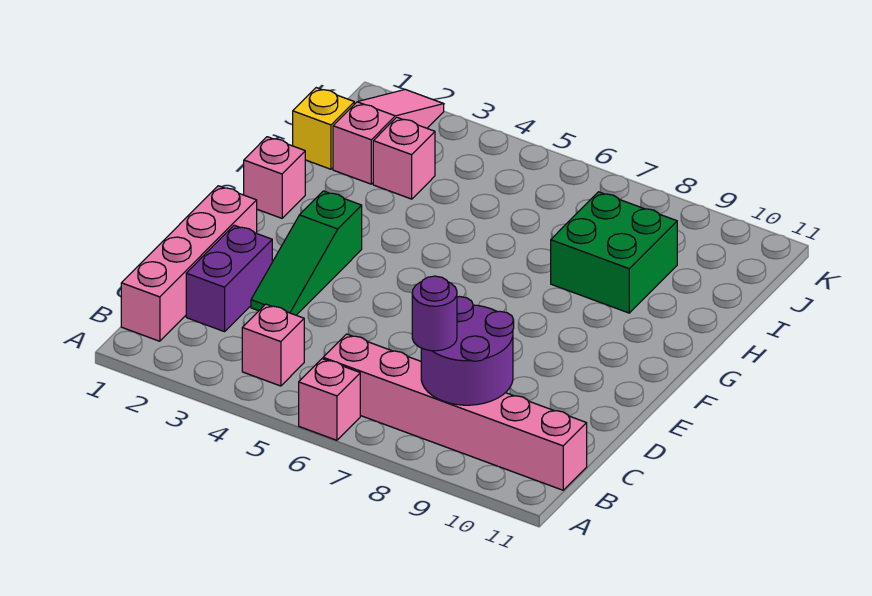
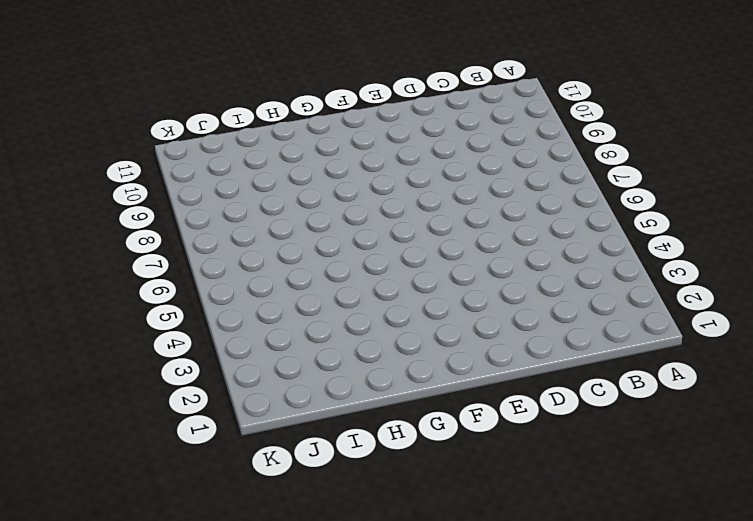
none -> pink brick A6 level 1
none -> pink brick B1:E1 level 1
none -> pink brick B4 level 1

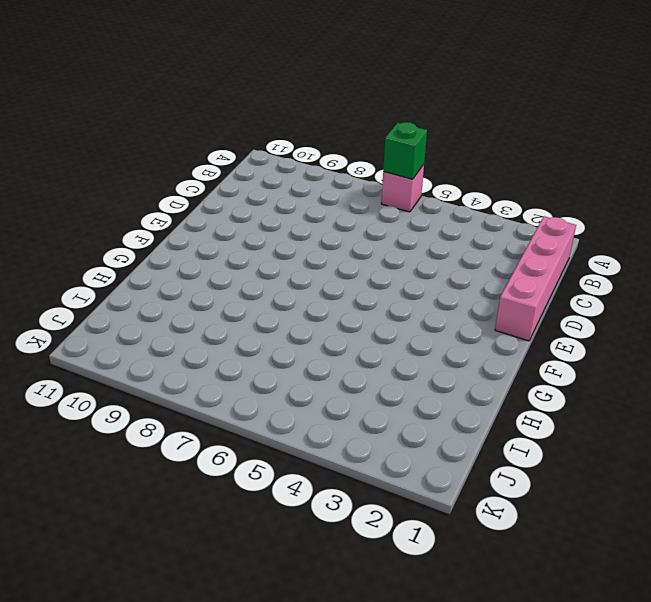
green brick A6 level 2 -> none
none -> pink brick B4 level 1
none -> pink brick B6:B11 level 1
none -> purple brick C2:D2 level 1

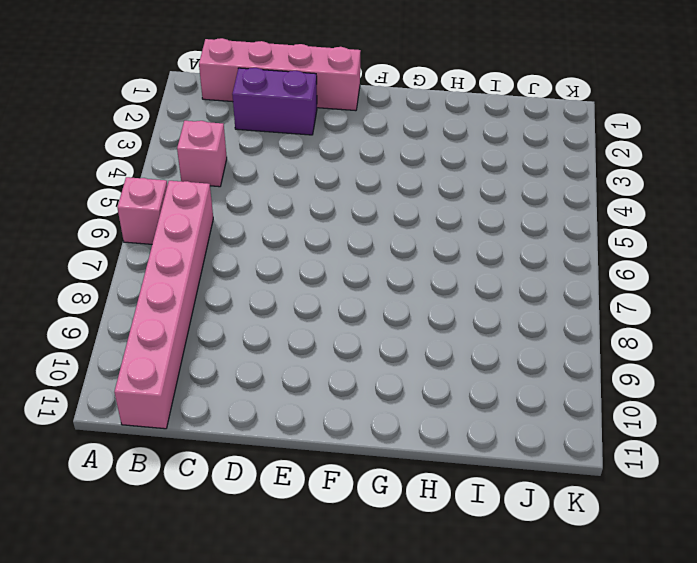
none -> green slope D3:F3 level 1 top F
none -> pink brick G1 level 1
none -> green brick H8:I9 level 1

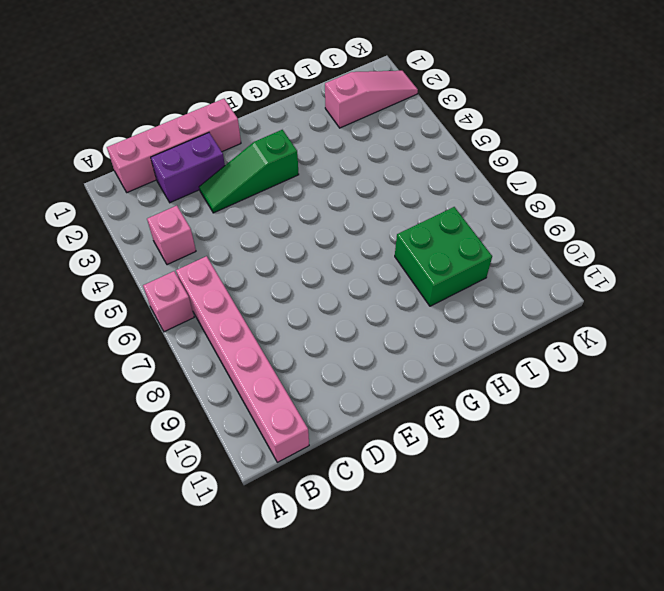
none -> pink brick G1 level 1
none -> yellow brick I1 level 1
none -> pink brick I3 level 1

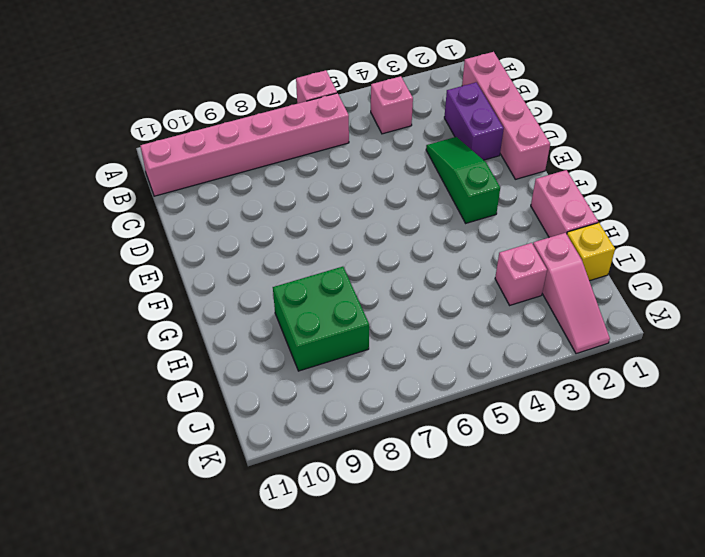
pink brick G1:H1 level 1 -> pink brick G1 level 1
none -> purple round brick B8:C9 level 2
none -> purple round brick B8 level 3

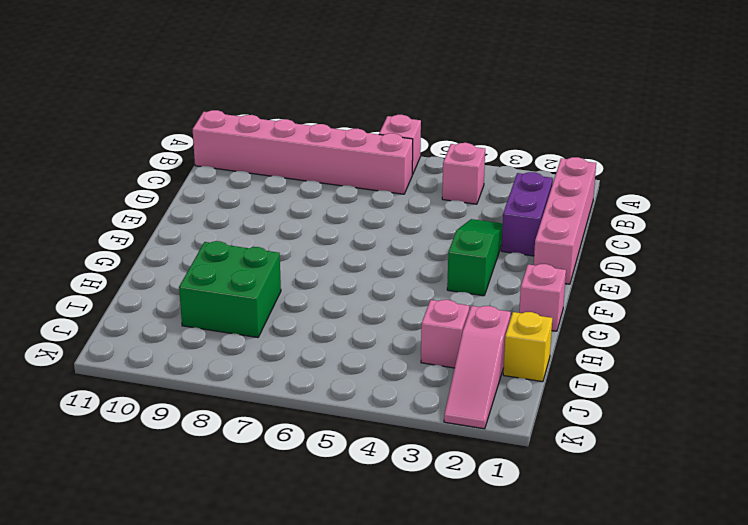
none -> purple round brick B8:C9 level 2
none -> purple round brick B8 level 3

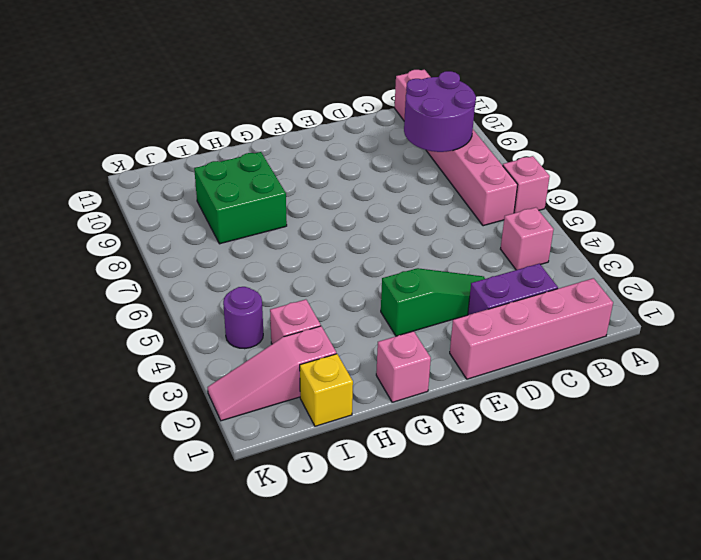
purple round brick J4 level 1 -> purple round brick B8 level 3

